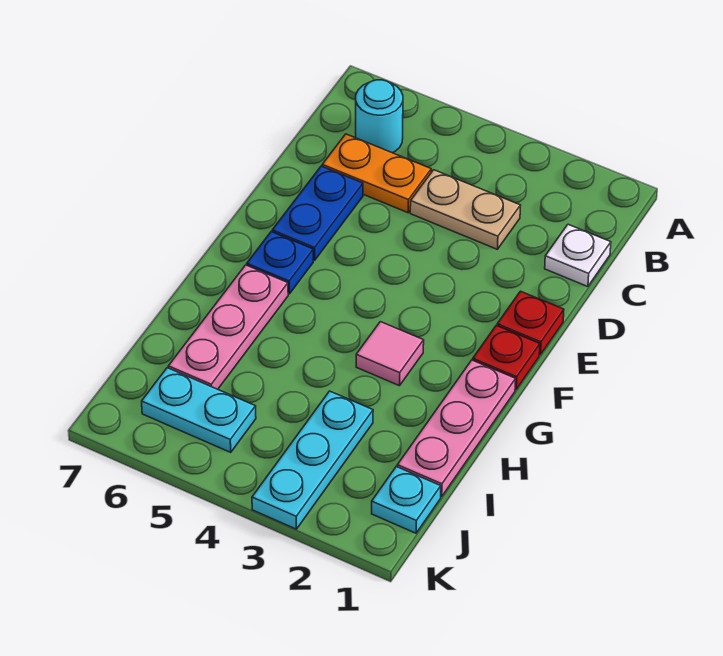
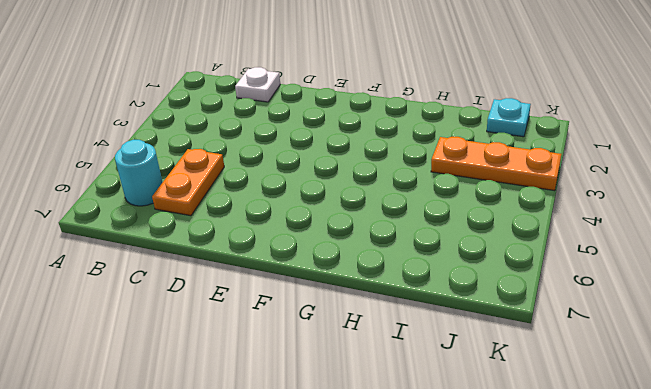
orange plate I3:K3 level 1 -> cyan plate I3:K3 level 1
none -> tan plate C3:C4 level 1
none -> blue plate D6:E6 level 1
none -> red plate E1 level 1

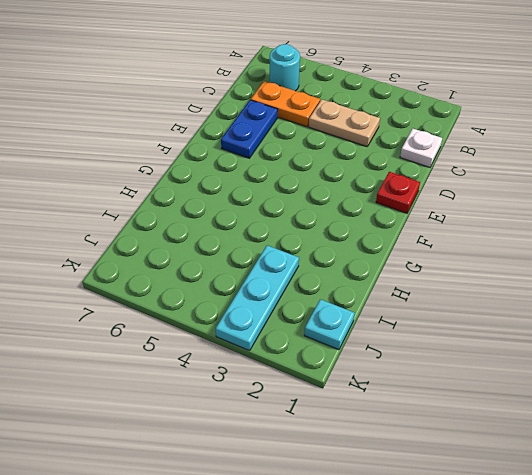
none -> red plate F1 level 1
none -> blue plate F6 level 1
none -> pink plate G1:I1 level 1

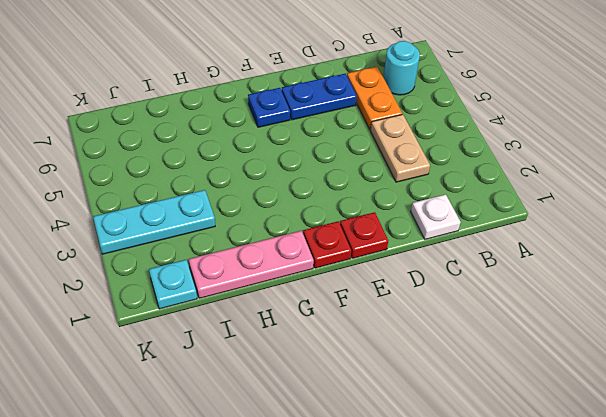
none -> pink tile G3 level 1
none -> pink plate G6:I6 level 1
none -> cyan plate J5:J6 level 1

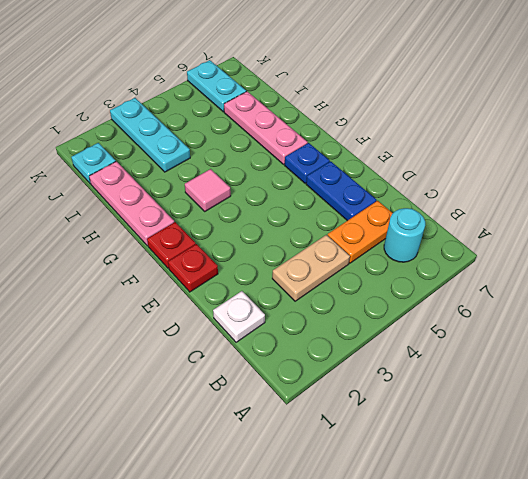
cyan plate J6:K6 level 1 -> cyan plate J5:J6 level 1

